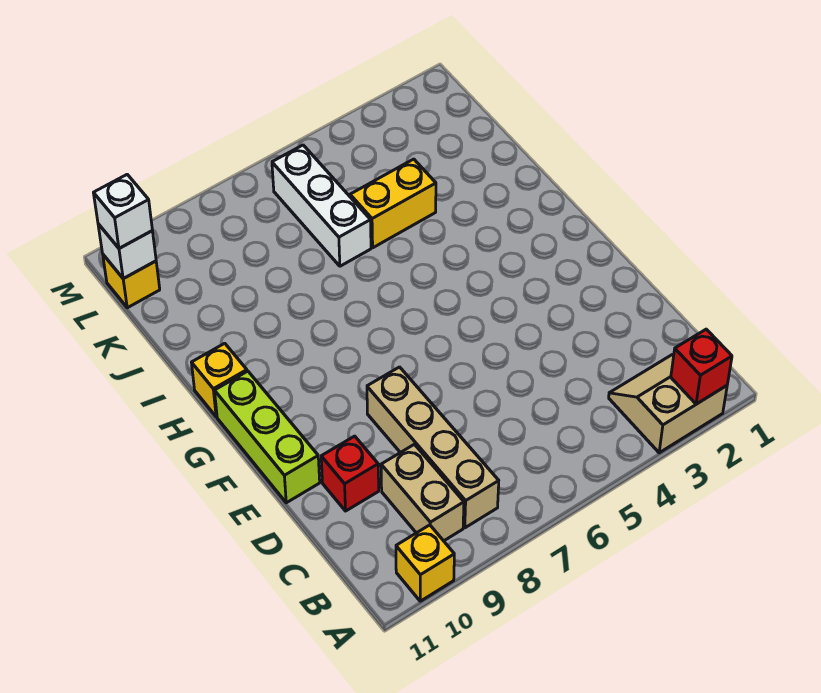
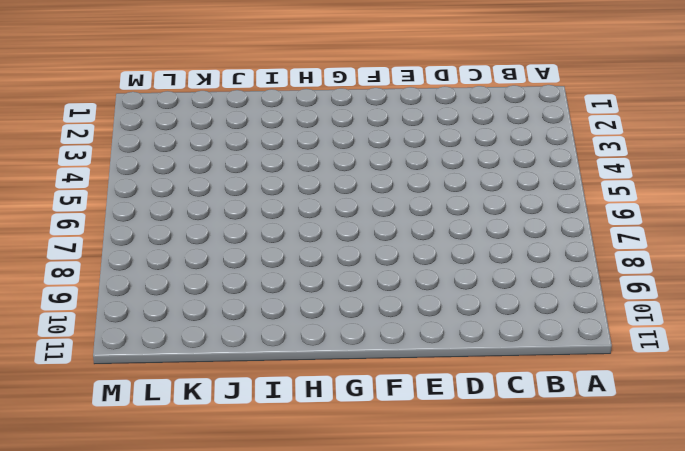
none -> tan slope A2:B3 level 1 top A
none -> yellow brick A10 level 1
none -> tan brick B8:E8 level 1

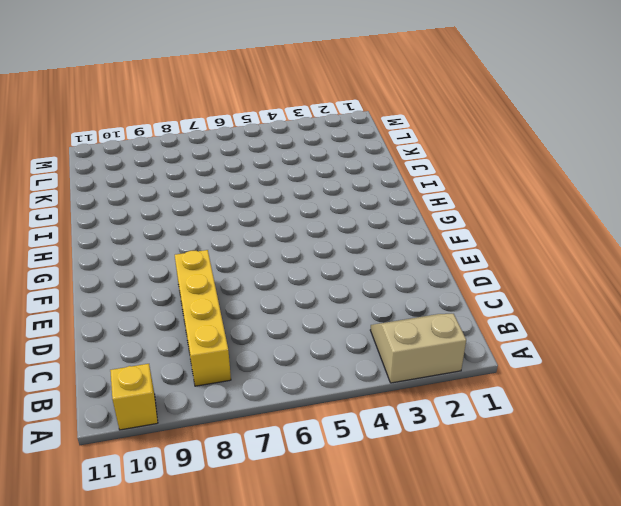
yellow brick B8:E8 level 1 -> tan brick B8:E8 level 1
none -> tan brick B9:C9 level 1
none -> red brick D10 level 1
none -> lime brick E11:G11 level 1

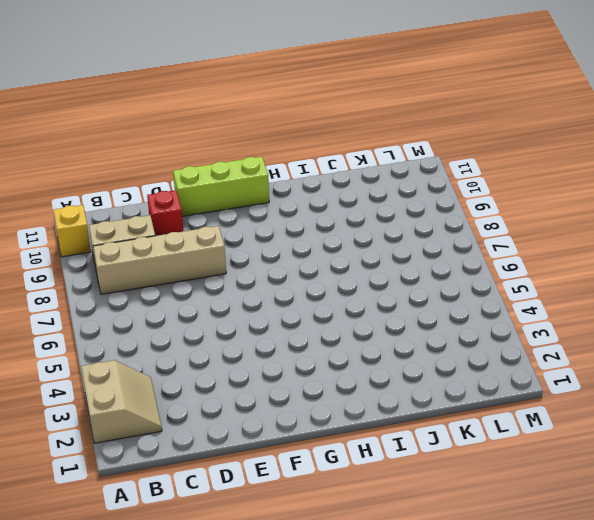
none -> yellow brick H11 level 1
none -> yellow brick J4:J5 level 1
none -> white brick J6:L6 level 1

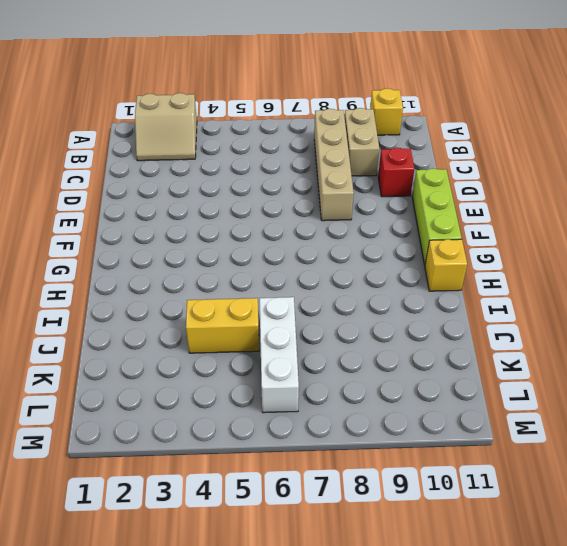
none -> yellow brick L11 level 1
none -> red brick A2 level 2
none -> white brick L11 level 2

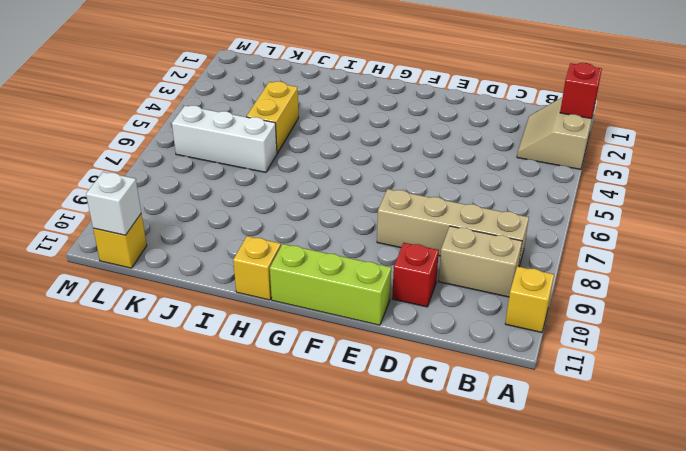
none -> white brick L11 level 3

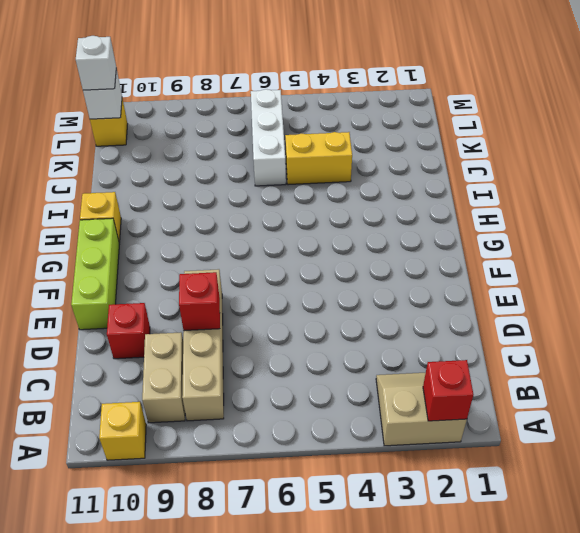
red brick D8 level 2 -> none

